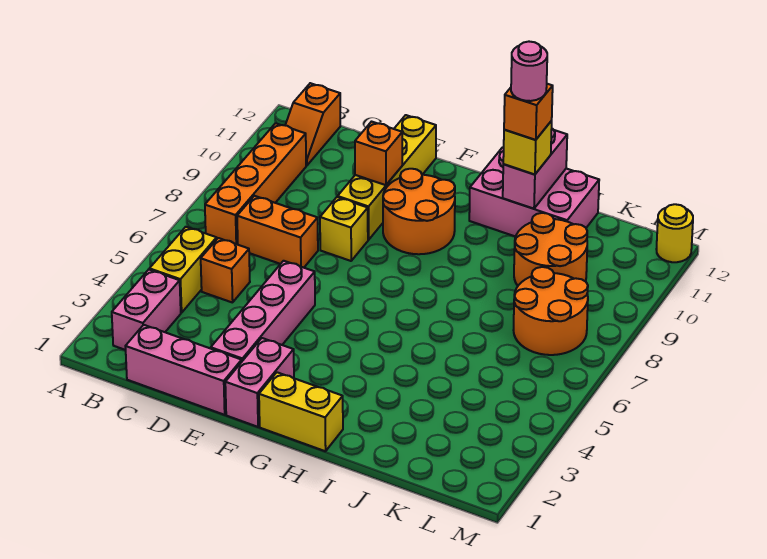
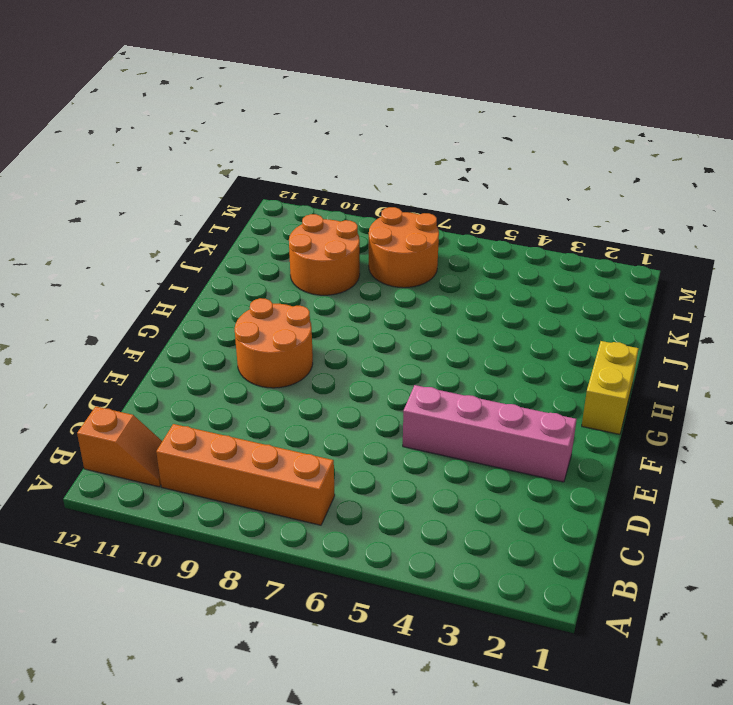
none -> pink brick B2:B3 level 1
none -> yellow brick B4:B5 level 1
none -> pink brick C1:E1 level 1

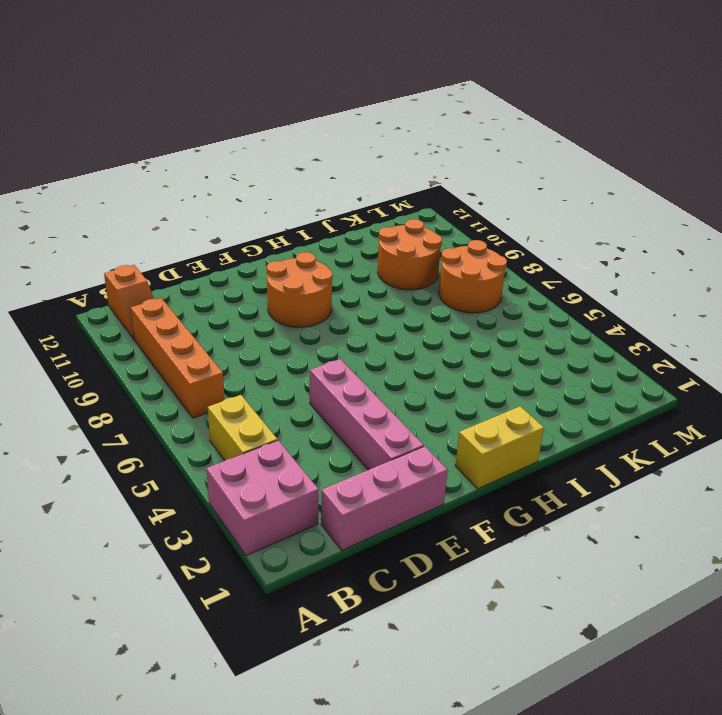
pink brick A2:B3 level 1 -> pink brick B2:B3 level 1
none -> orange brick C5 level 1
none -> orange brick C7:D7 level 1
none -> yellow brick E8 level 1

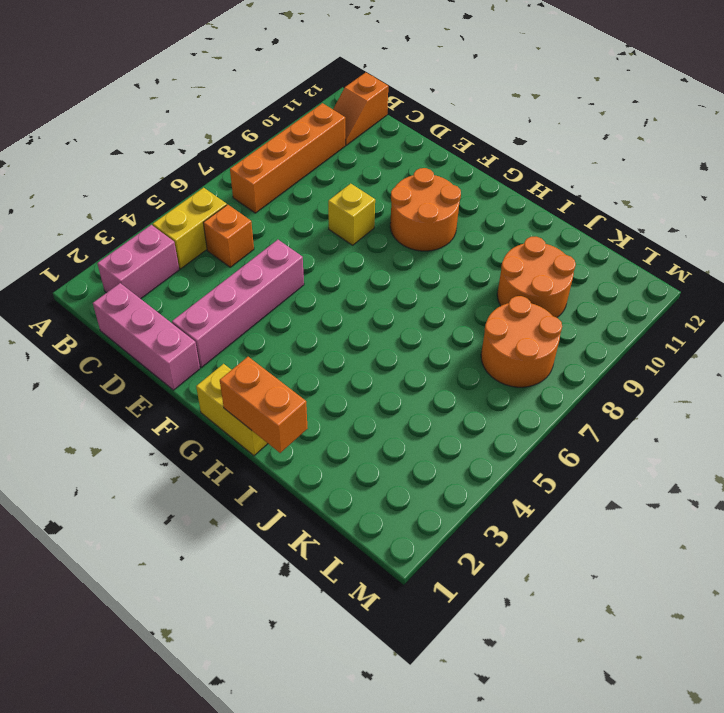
orange brick H1:I1 level 2 -> orange brick C7:D7 level 1
none -> yellow brick E9:E12 level 1
none -> pink brick F1:F2 level 1
none -> pink brick H11:J12 level 1

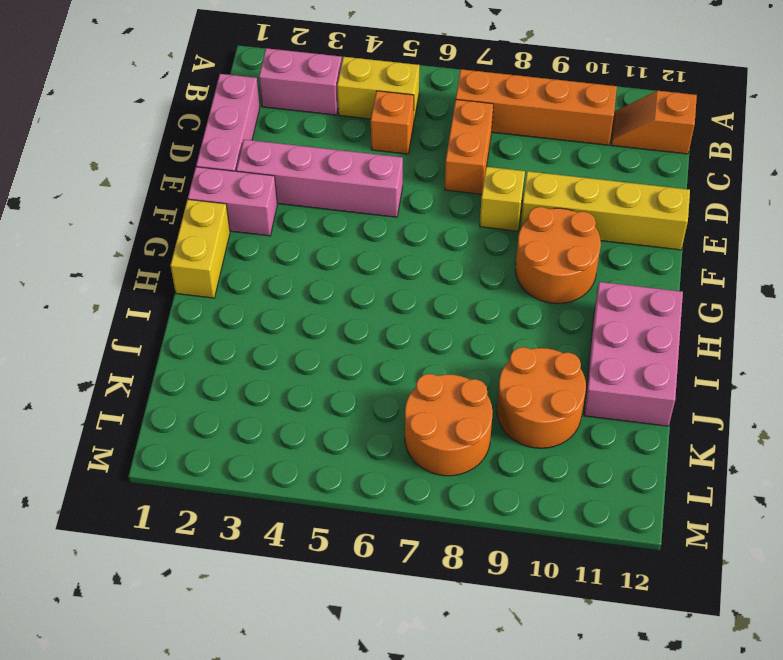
none -> yellow round brick M12 level 1
none -> orange brick E10 level 2
none -> pink brick I11:I12 level 2

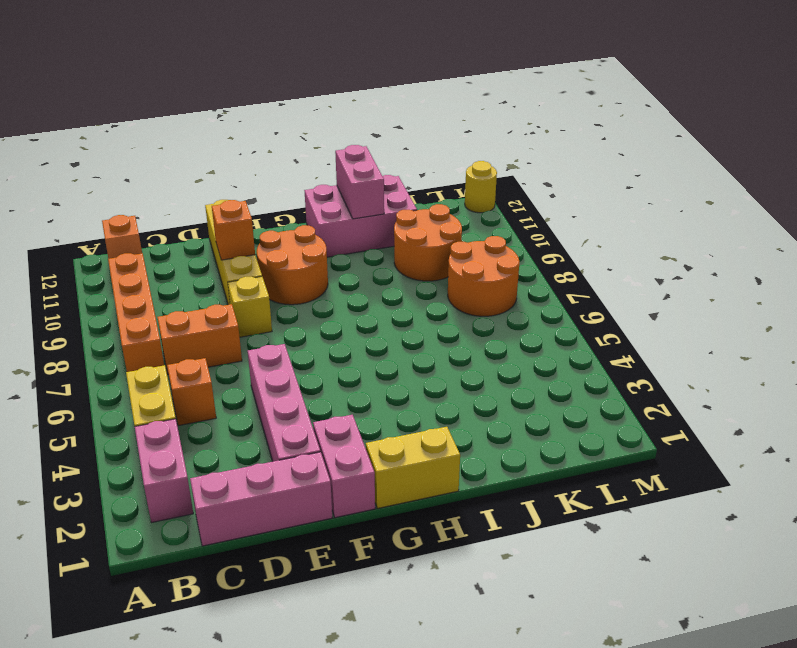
none -> yellow brick I11 level 3
none -> orange brick I11 level 4
none -> pink round brick I11 level 5

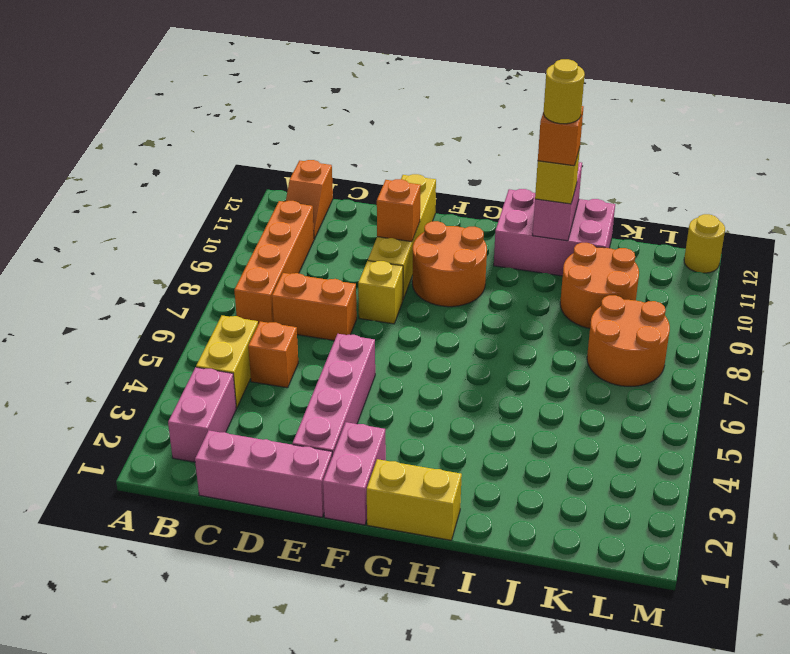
yellow round brick I11 level 5 -> pink round brick I11 level 5

